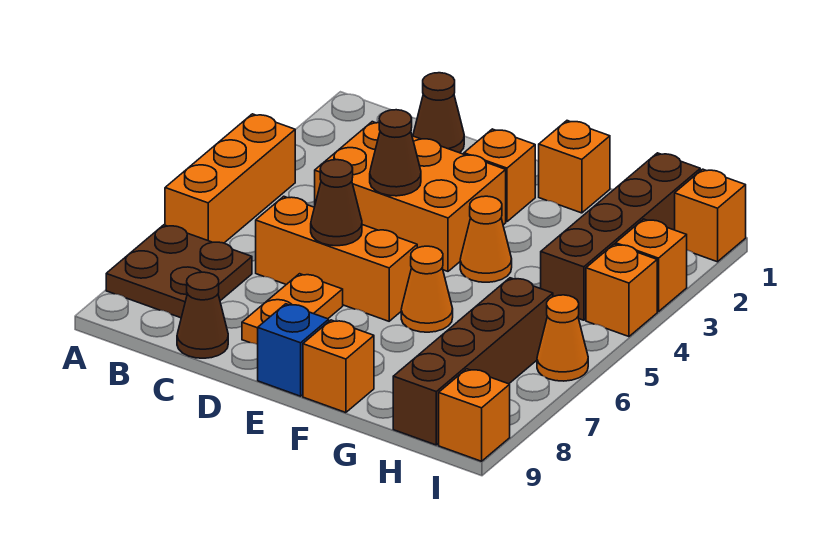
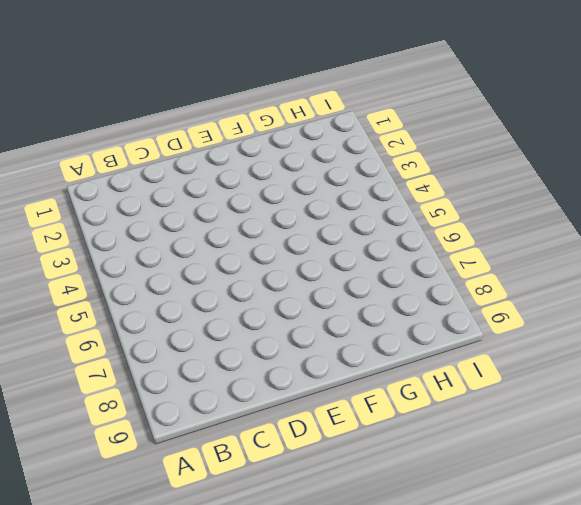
none -> orange brick A4:A6 level 1
none -> brown plate A7:B8 level 1
none -> brown cone C1 level 1

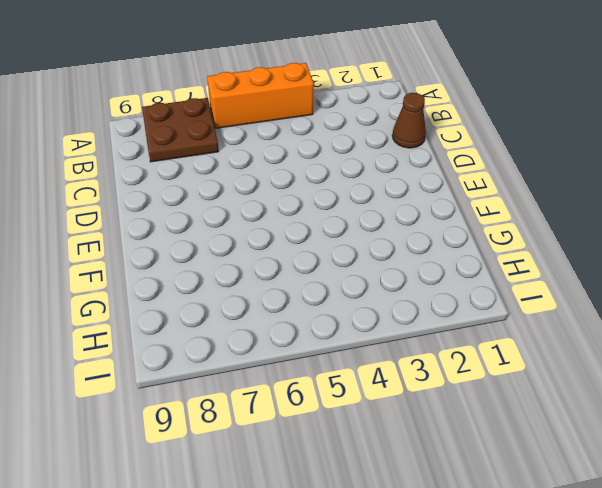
none -> orange brick C3:E4 level 1
none -> orange brick C6:E6 level 1
none -> brown cone C9 level 1

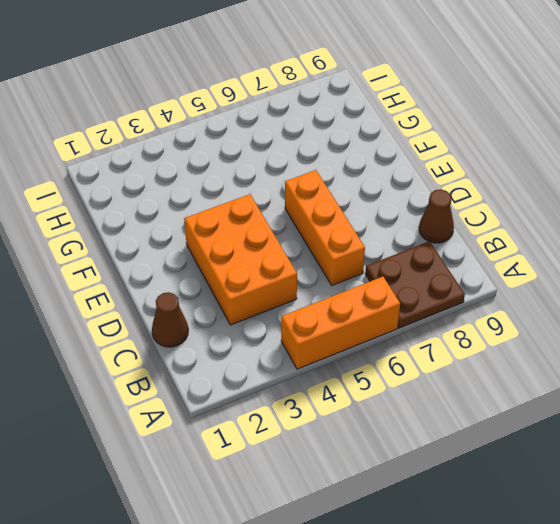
none -> orange plate D7:D8 level 1
none -> orange brick E2 level 1
none -> blue brick E9 level 1

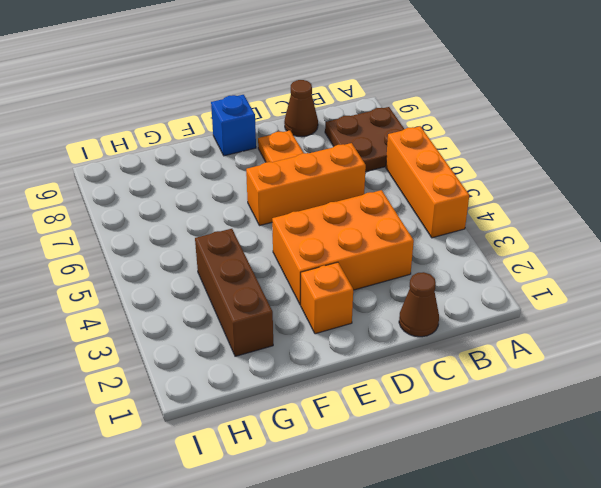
brown brick G2:G4 level 1 -> none
none -> orange brick F1 level 1
none -> orange cone F4 level 1
none -> orange cone F6 level 1

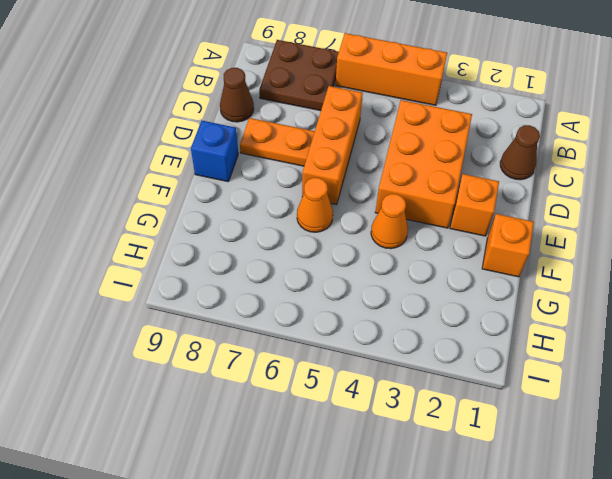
none -> orange brick F9 level 1
none -> brown brick H1:H4 level 1
none -> brown brick H6:H9 level 1

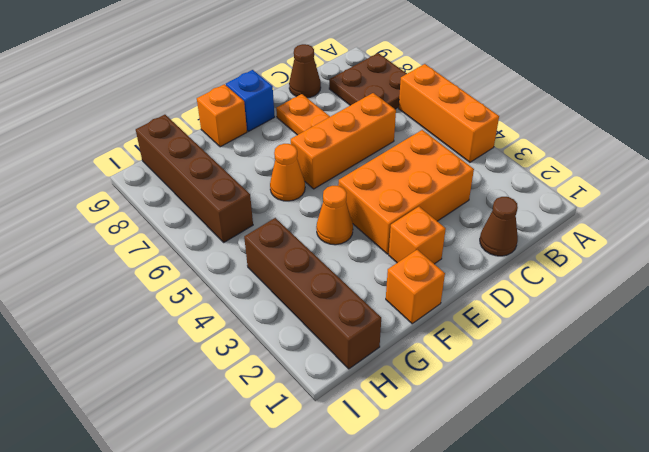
none -> orange brick I1 level 1
none -> orange brick I3 level 1
none -> orange brick I4 level 1

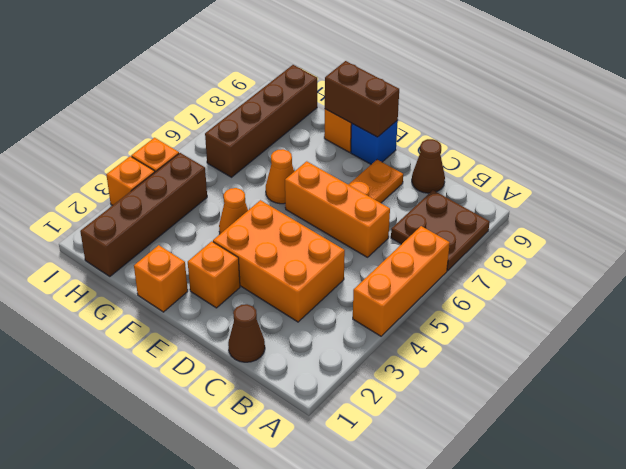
brown brick E9:F9 level 2 -> none
none -> orange brick I1 level 1
none -> orange cone I6 level 1
none -> orange brick I9 level 1

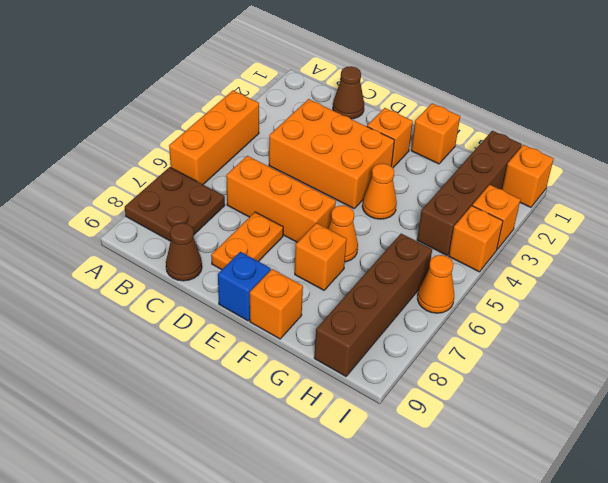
orange brick F7 level 1 -> orange brick I9 level 1
none -> brown cone D4 level 2
none -> brown cone D6 level 2

